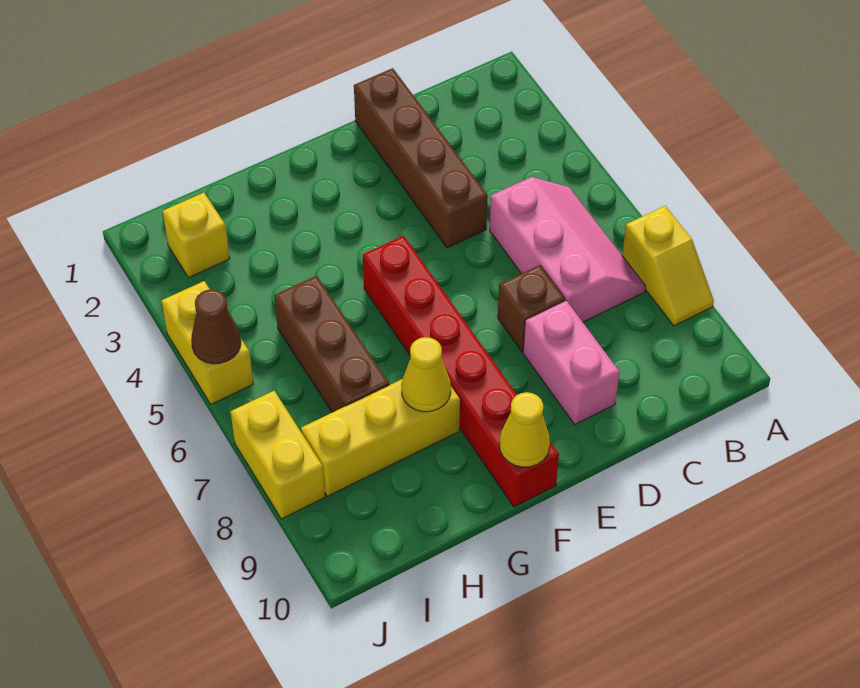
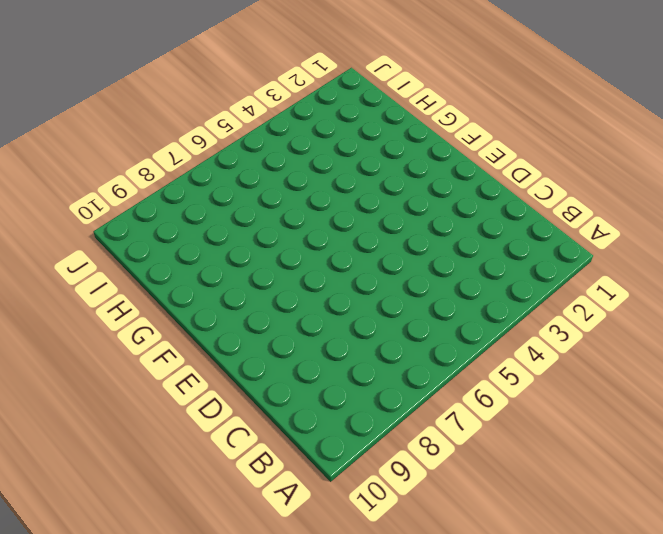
none -> yellow slope A7:A8 level 1 top 7
none -> pink slope B5:C7 level 1 top C
none -> brown brick D1:D4 level 1

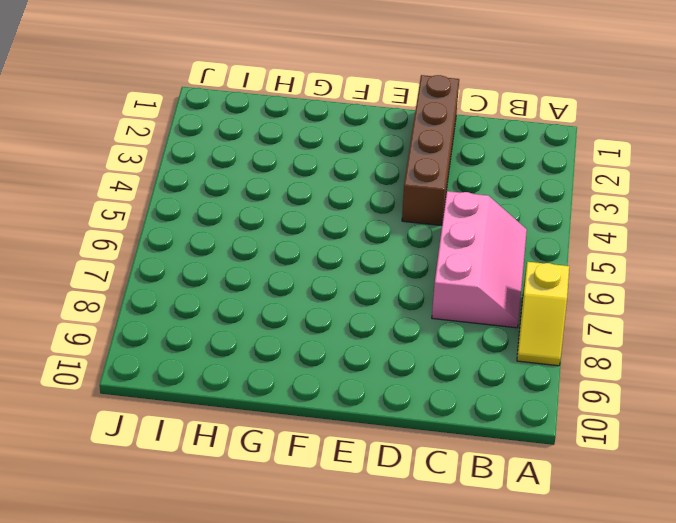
none -> brown brick D7 level 1
none -> pink brick D8:D9 level 1
none -> red brick F5:F10 level 1

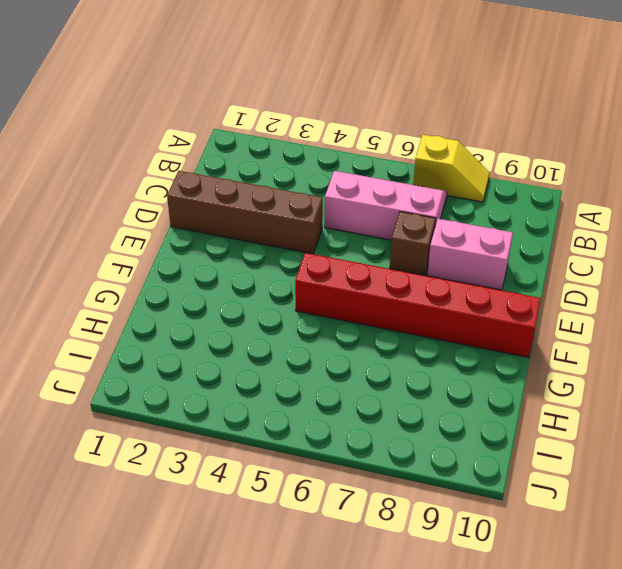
none -> yellow brick G8:I8 level 1
none -> brown brick H5:H7 level 1
none -> yellow brick I2 level 1

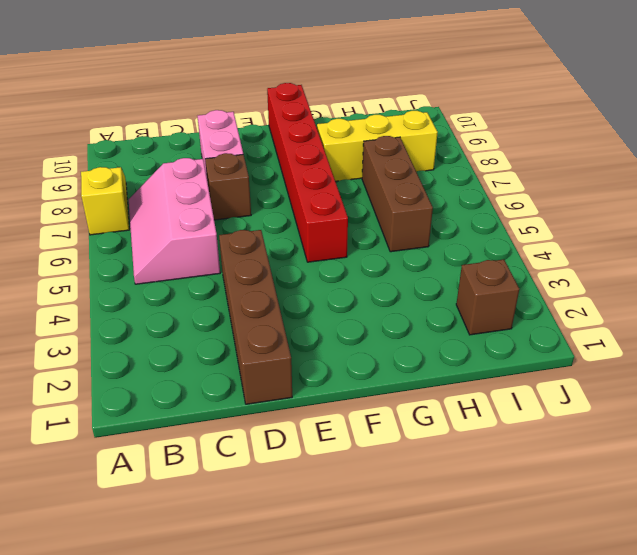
brown brick I2 level 1 -> yellow brick I2 level 1
none -> yellow brick J4:J5 level 1
none -> yellow brick J7:J8 level 1
none -> yellow cone F10 level 2

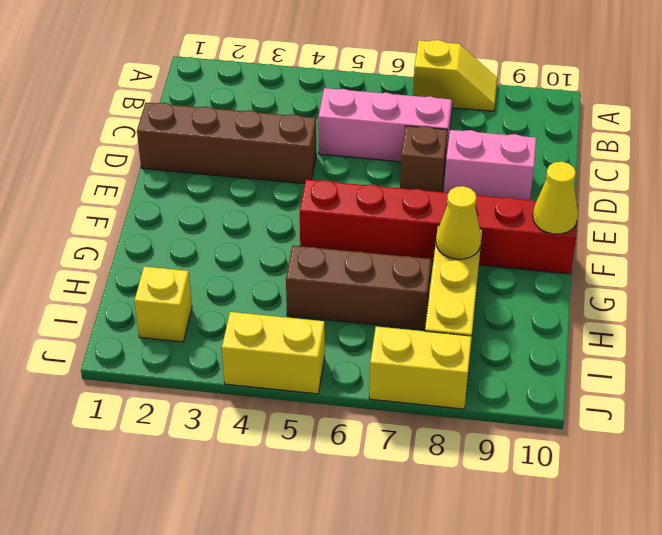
none -> brown cone J5 level 2

